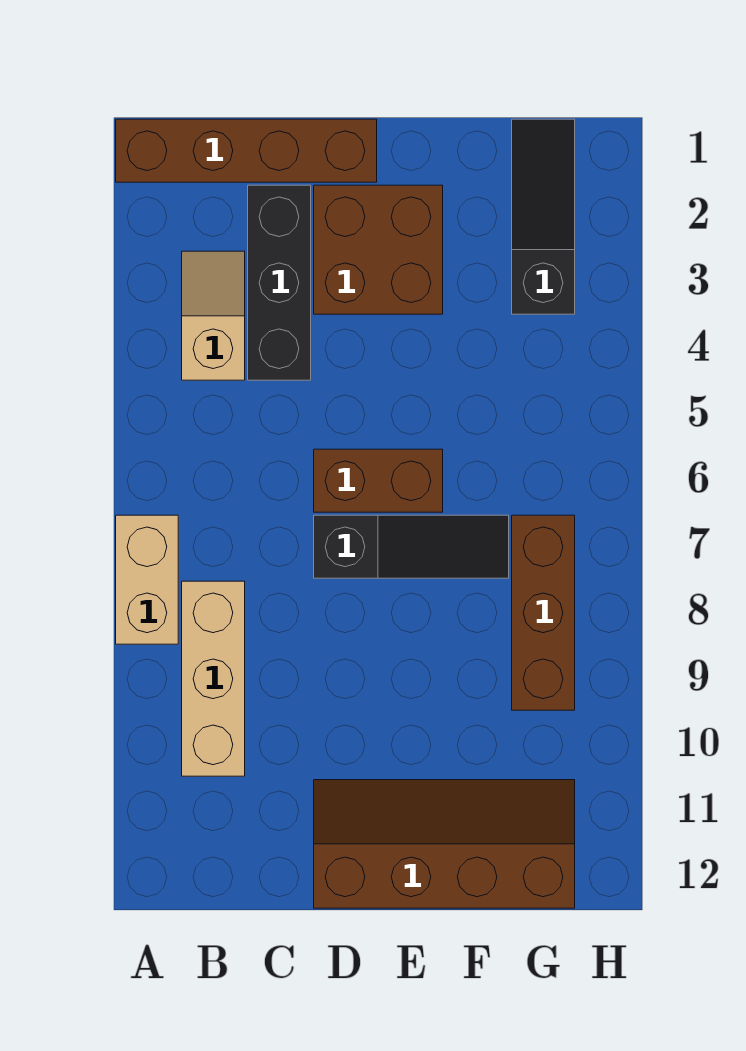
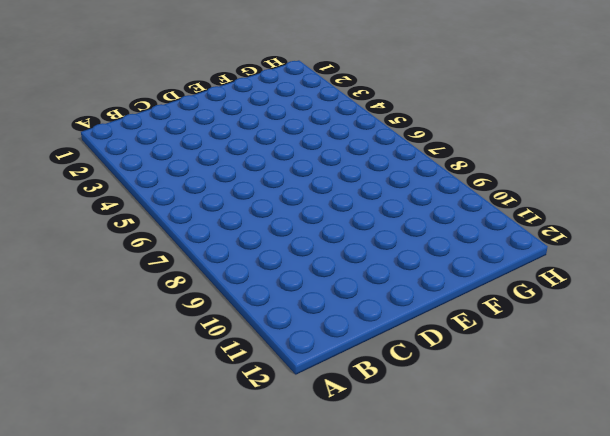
none -> brown brick A1:D1 level 1
none -> tan brick A7:A8 level 1

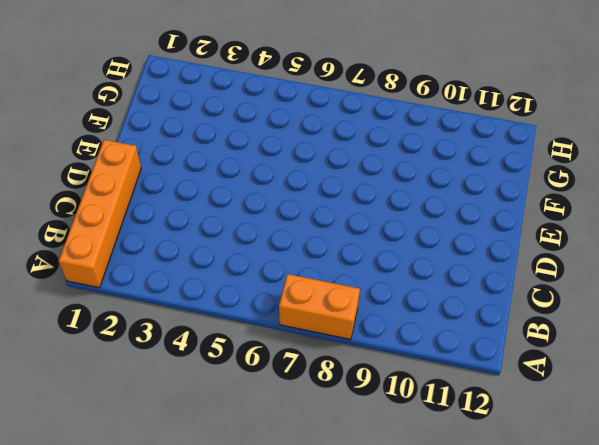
orange brick A1:D1 level 1 -> brown brick A1:D1 level 1
orange brick A7:A8 level 1 -> tan brick A7:A8 level 1
none -> tan slope B3:B4 level 1 top 4
none -> tan brick B8:B10 level 1

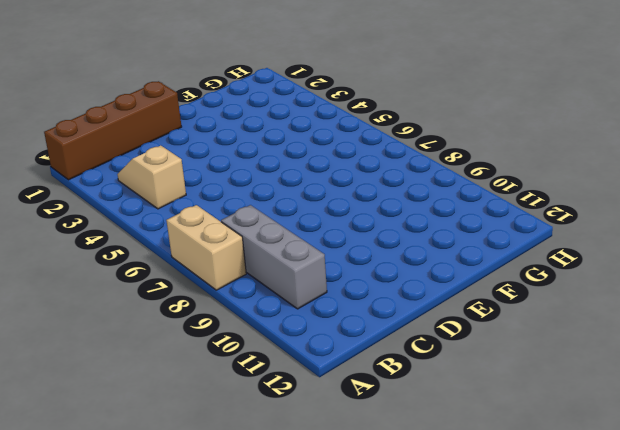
grey brick B8:B10 level 1 -> tan brick B8:B10 level 1
none -> black brick C2:C4 level 1
none -> brown brick D2:E3 level 1

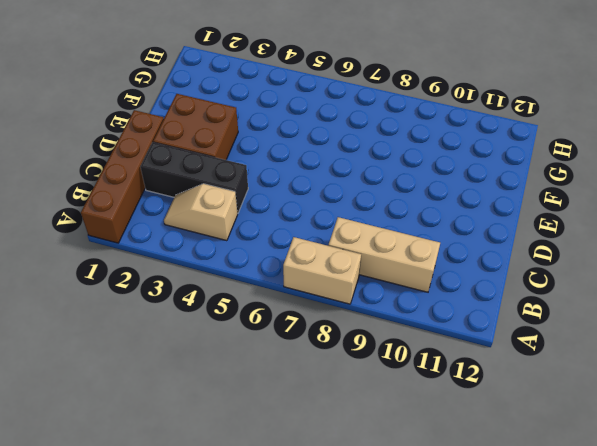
none -> brown brick D6:E6 level 1
none -> black slope D7:F7 level 1 top D

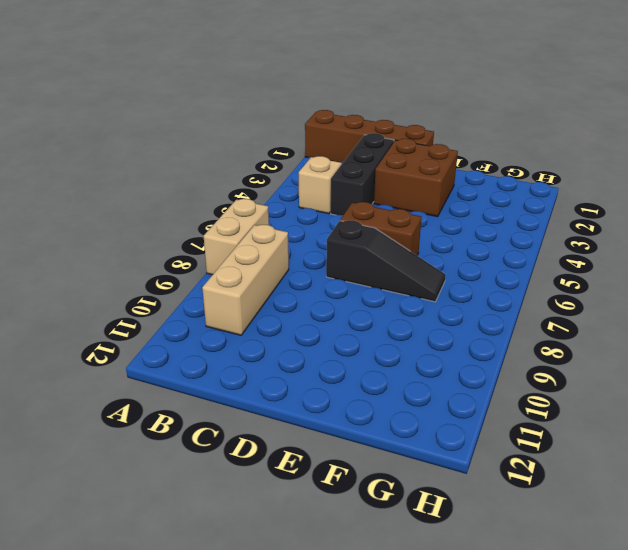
none -> brown slope D11:G12 level 1 top 12
none -> black slope G1:G3 level 1 top 3

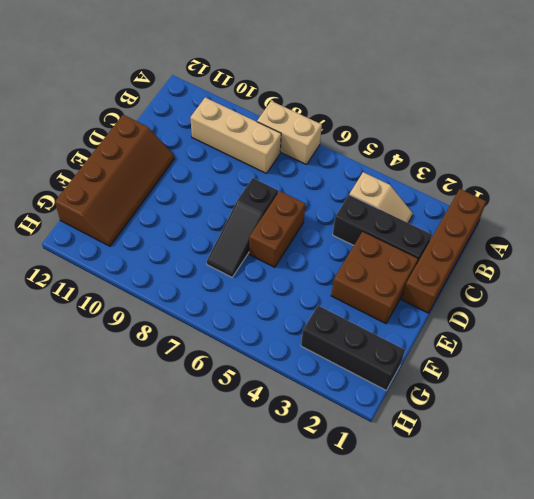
black brick G1:G3 level 1 -> black slope G1:G3 level 1 top 3
none -> brown brick G7:G9 level 1

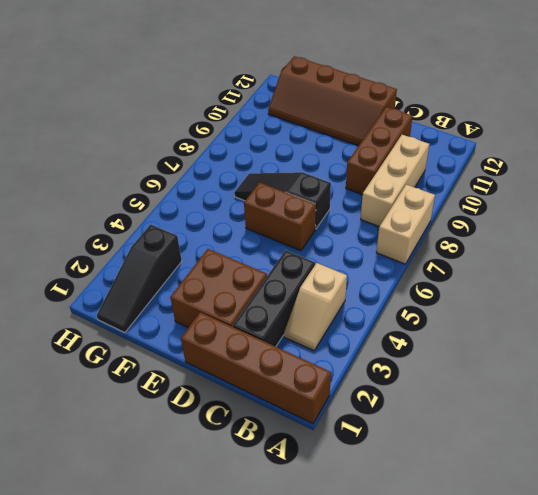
brown brick C9:C11 level 1 -> brown brick G7:G9 level 1

